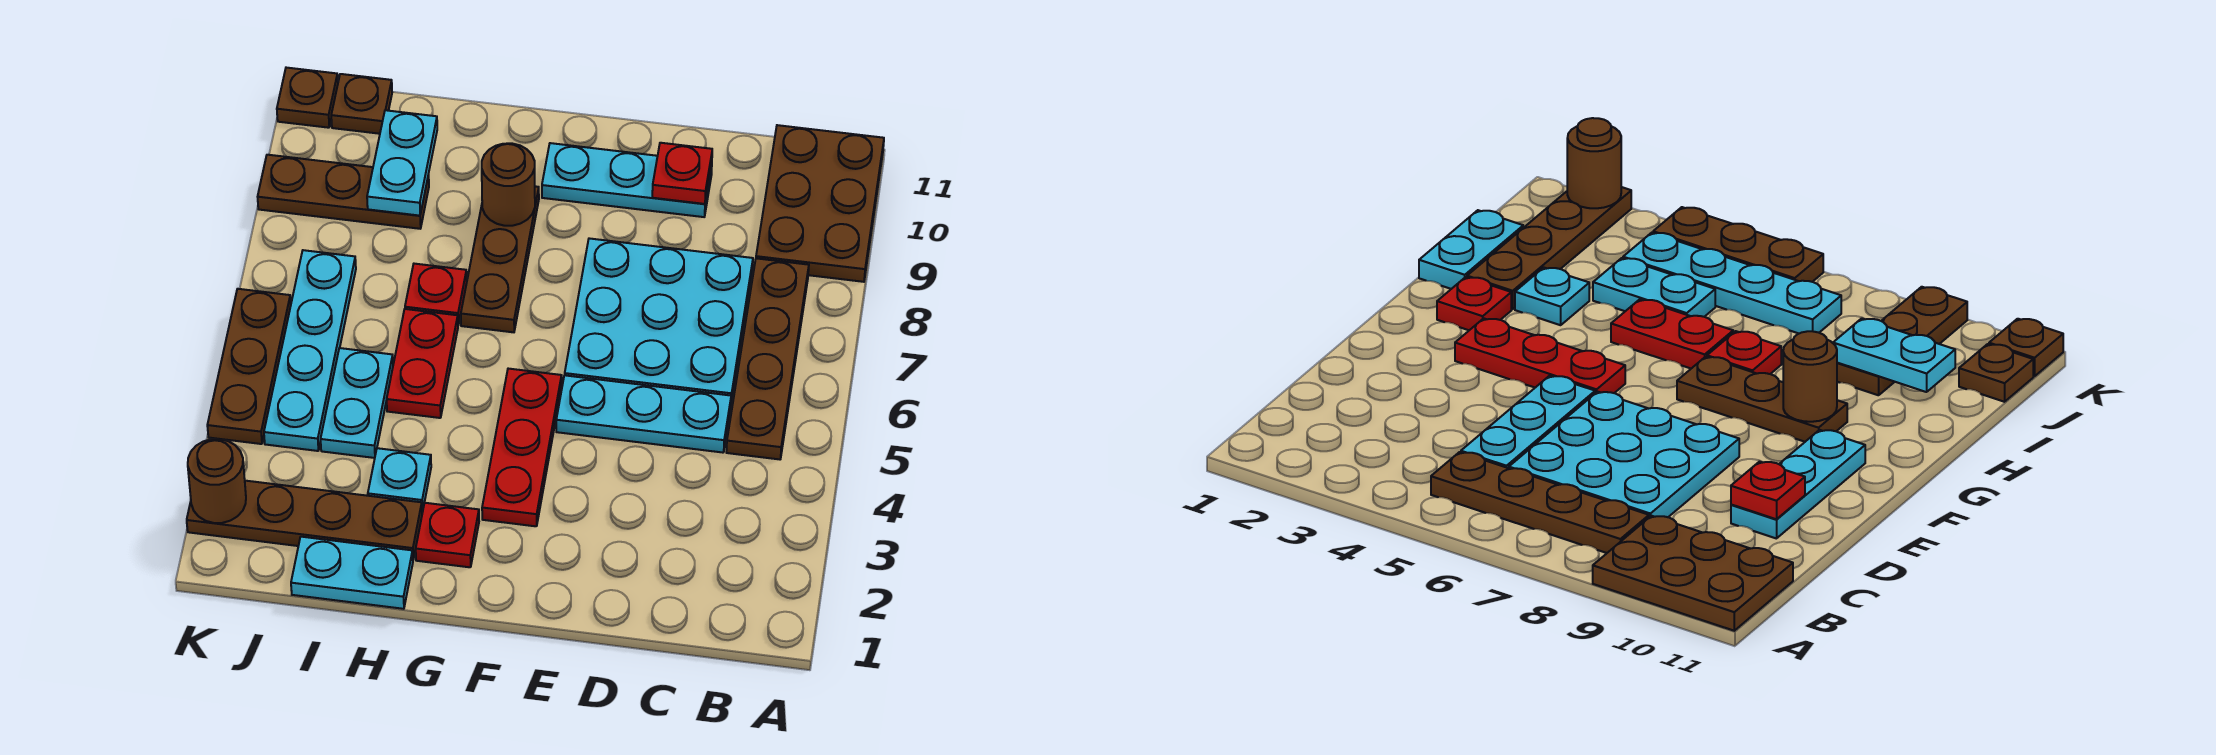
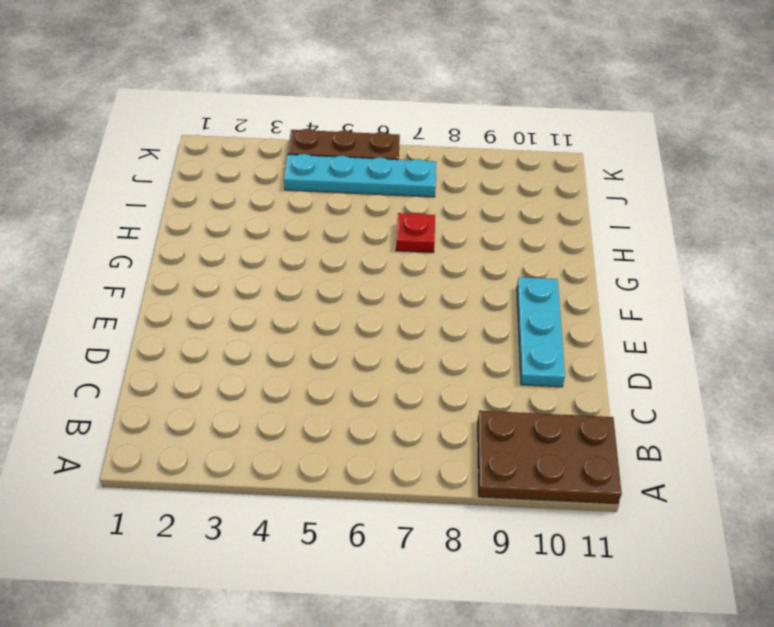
none -> brown plate B5:B8 level 1
none -> cyan plate C5:E5 level 1
none -> cyan plate C6:E8 level 1

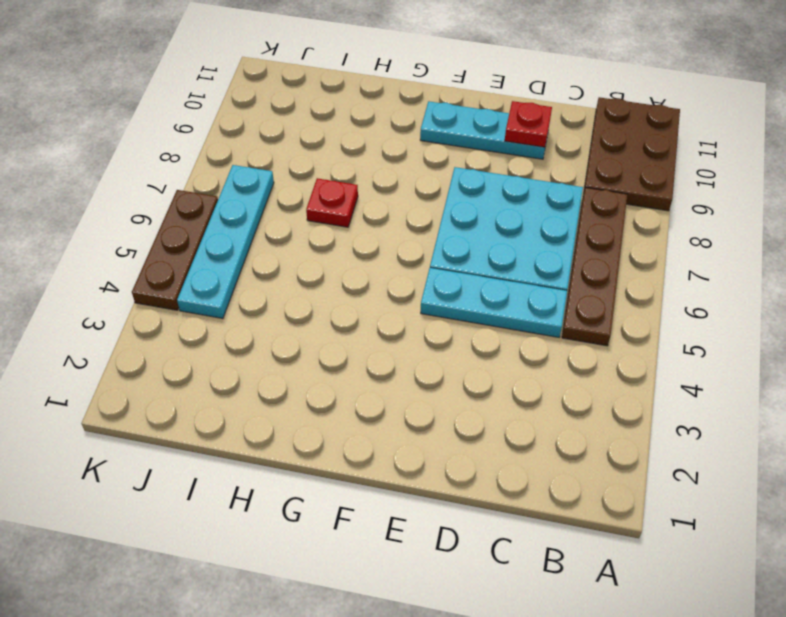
none -> red plate F3:F5 level 1
none -> red plate G2 level 1
none -> brown plate G7:G9 level 1

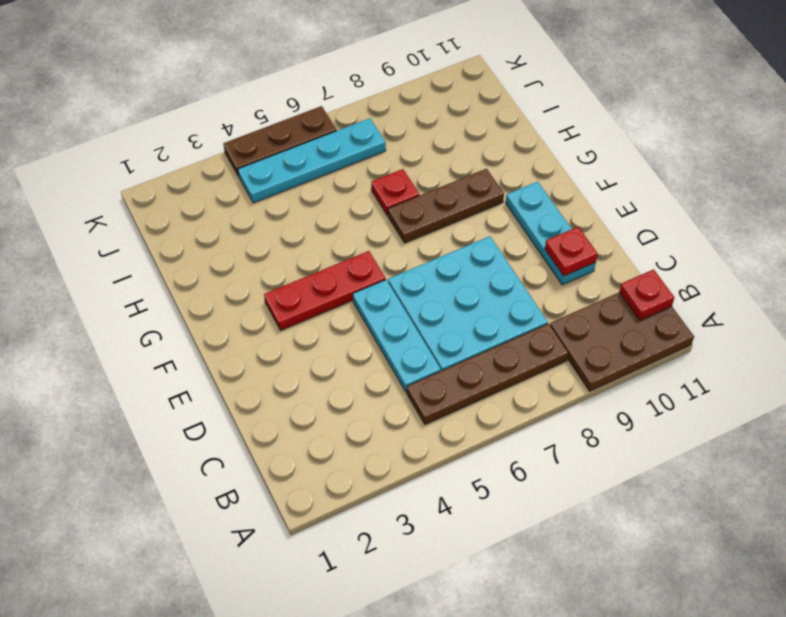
red plate B11 level 2 -> red plate G2 level 1
none -> cyan plate H1:I1 level 1
none -> brown plate H2:K2 level 1
none -> cyan plate H3 level 1

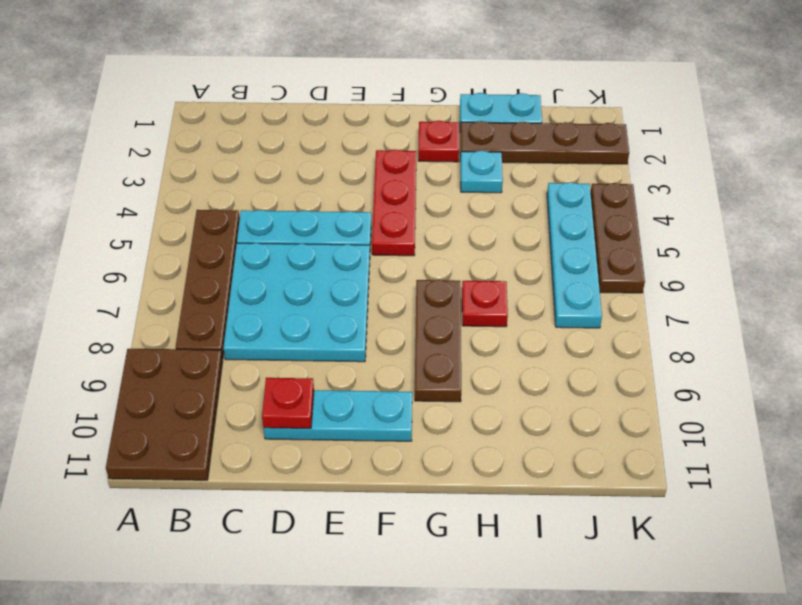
none -> red plate H5:H6 level 1
none -> cyan plate I4:I5 level 1
none -> brown plate I9:K9 level 1

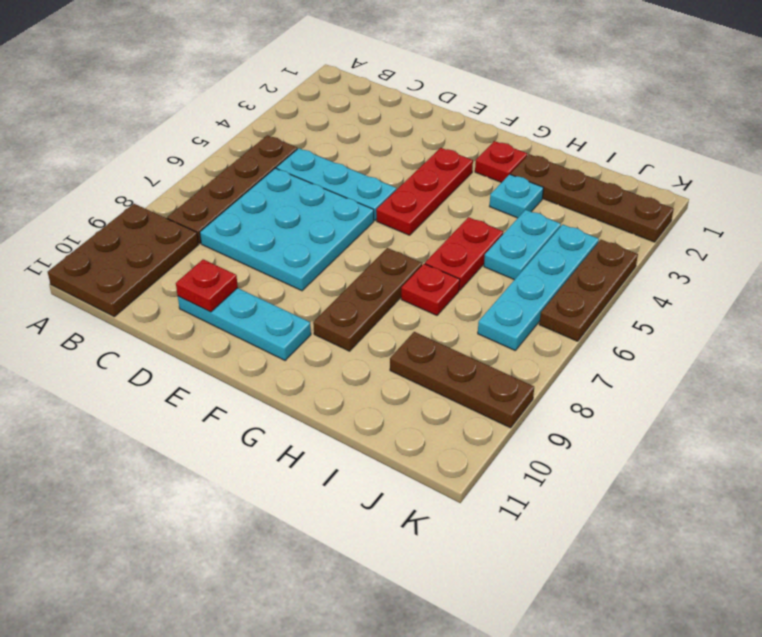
none -> cyan plate H1:I1 level 1
none -> brown plate J11 level 1
none -> brown plate K11 level 1

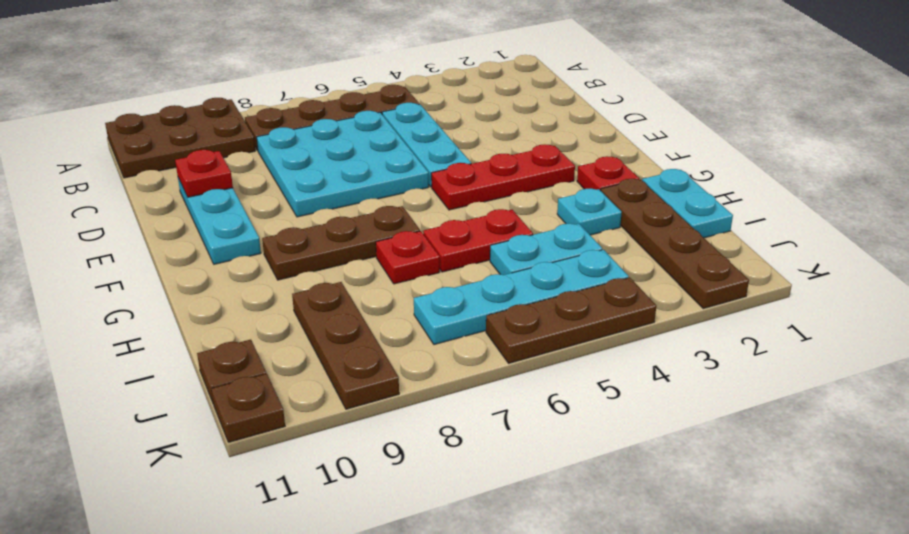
none -> brown round brick G9 level 2
none -> cyan plate I9:I10 level 2
none -> brown round brick K2 level 2

